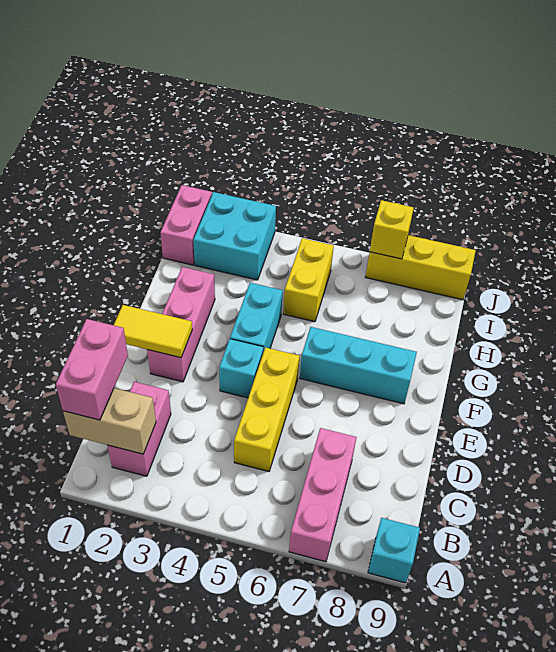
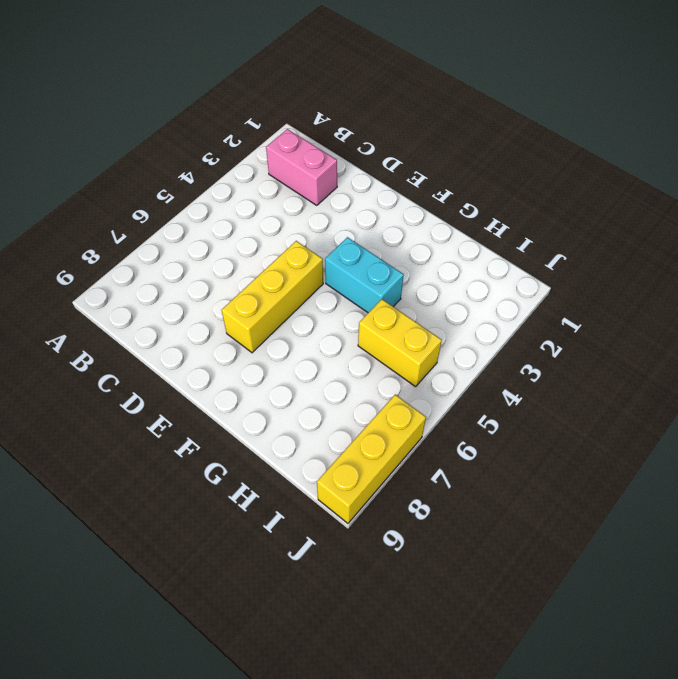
yellow brick E5:E7 level 1 -> yellow brick C5:E5 level 1
none -> pink brick A7:C7 level 1
none -> cyan brick A9 level 1
none -> pink brick E2:G2 level 1

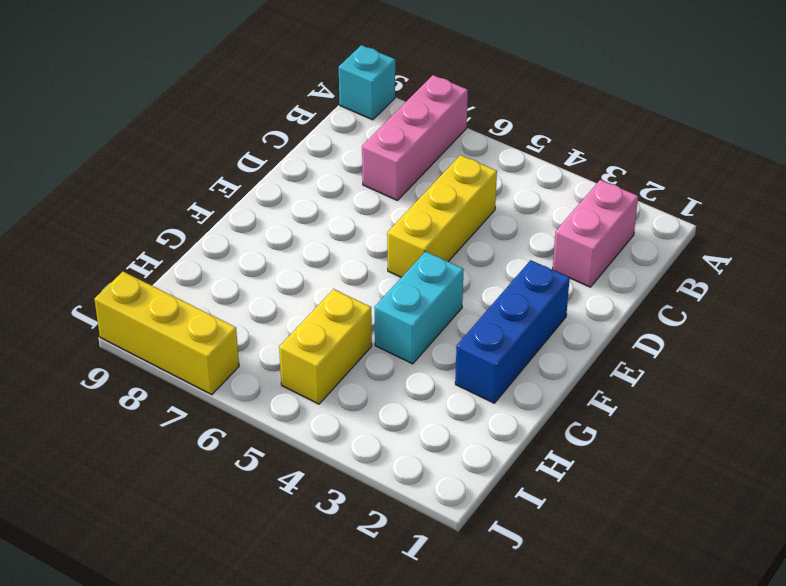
blue brick E2:G2 level 1 -> pink brick E2:G2 level 1
none -> cyan brick E4 level 1
none -> cyan brick F6:F8 level 1
none -> pink brick I1:J1 level 1

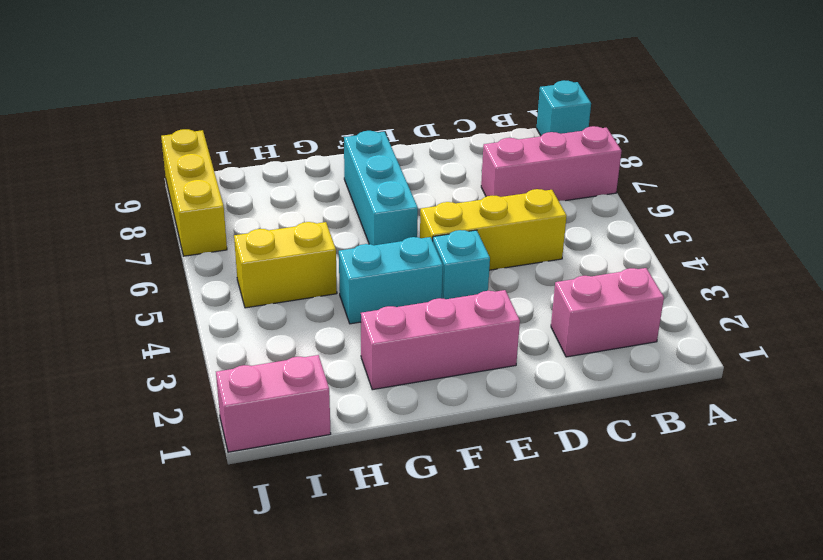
none -> cyan brick I2:J3 level 1
none -> tan brick B1:B2 level 2
none -> yellow tile E1:E2 level 2

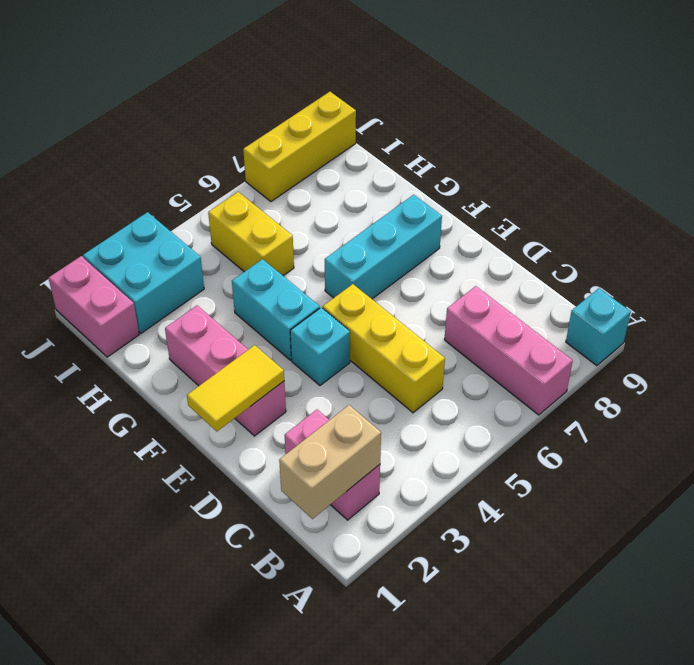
none -> yellow brick J7 level 2
none -> pink brick B1:C1 level 3

